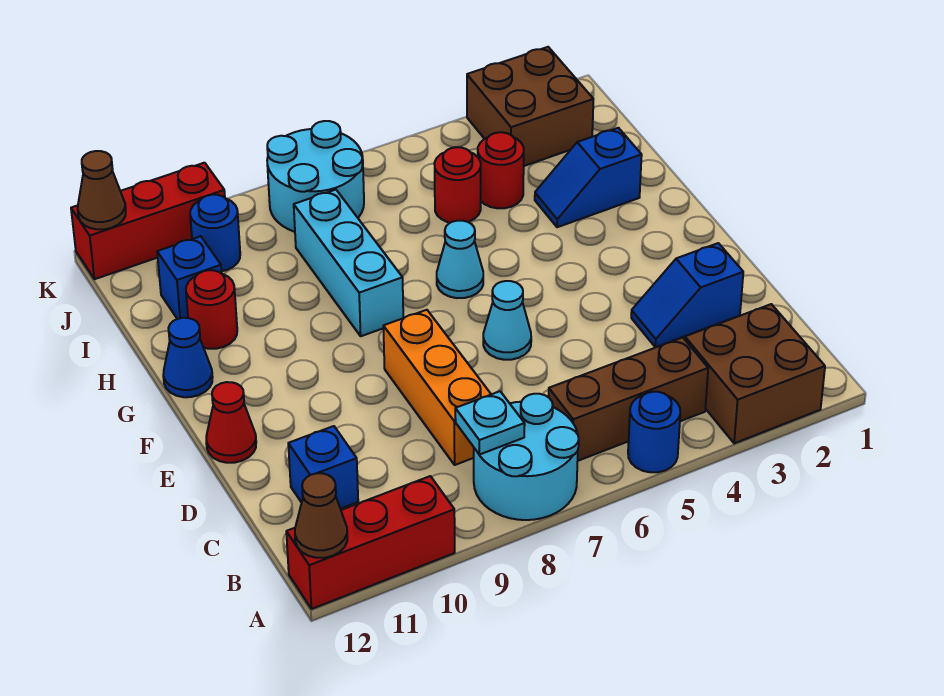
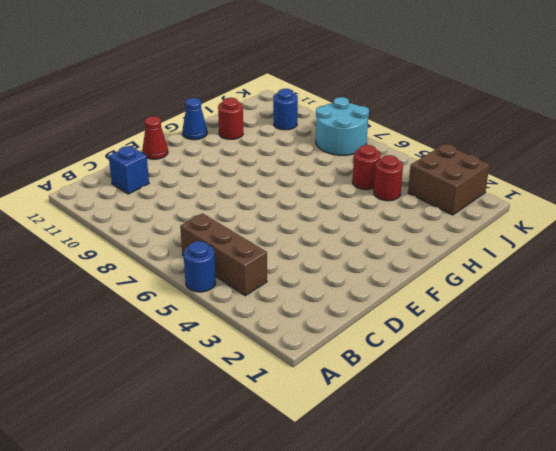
none -> brown brick A2:B3 level 1
none -> cyan round brick A7:B8 level 1
none -> red brick A10:A12 level 1

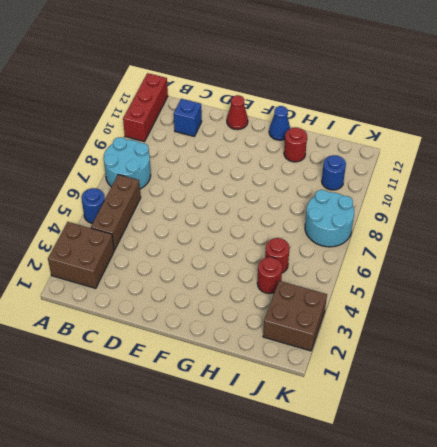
none -> orange brick C8:E8 level 1
none -> blue slope D2:D3 level 1 top 2
none -> cyan cone E6 level 1

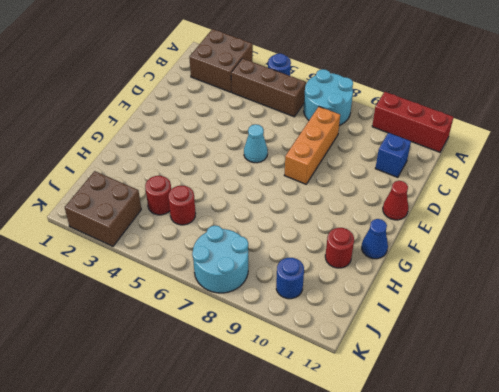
none -> blue slope D2:D3 level 1 top 2
none -> cyan cone G6 level 1
none -> cyan brick G8:I8 level 1

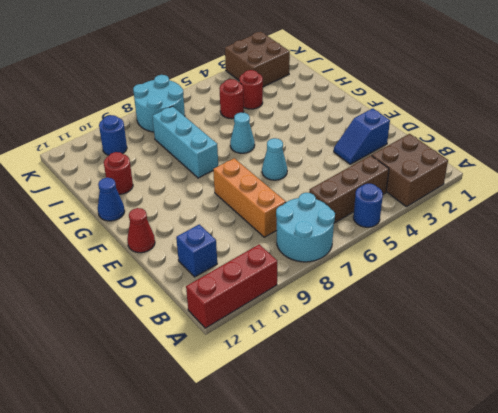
none -> blue slope H2:H3 level 1 top 2
none -> blue brick I11 level 1
none -> red brick K10:K12 level 1

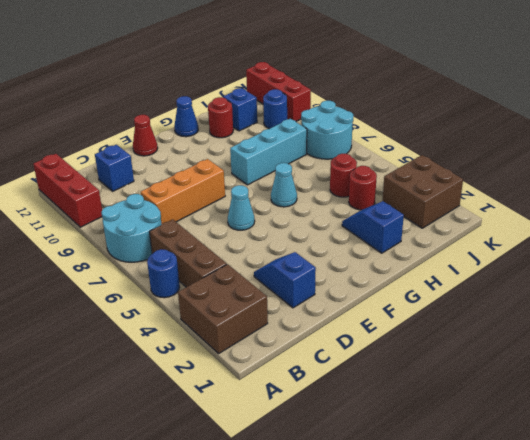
none -> brown cone A12 level 2
none -> cyan plate B8 level 2
none -> brown cone K12 level 2

